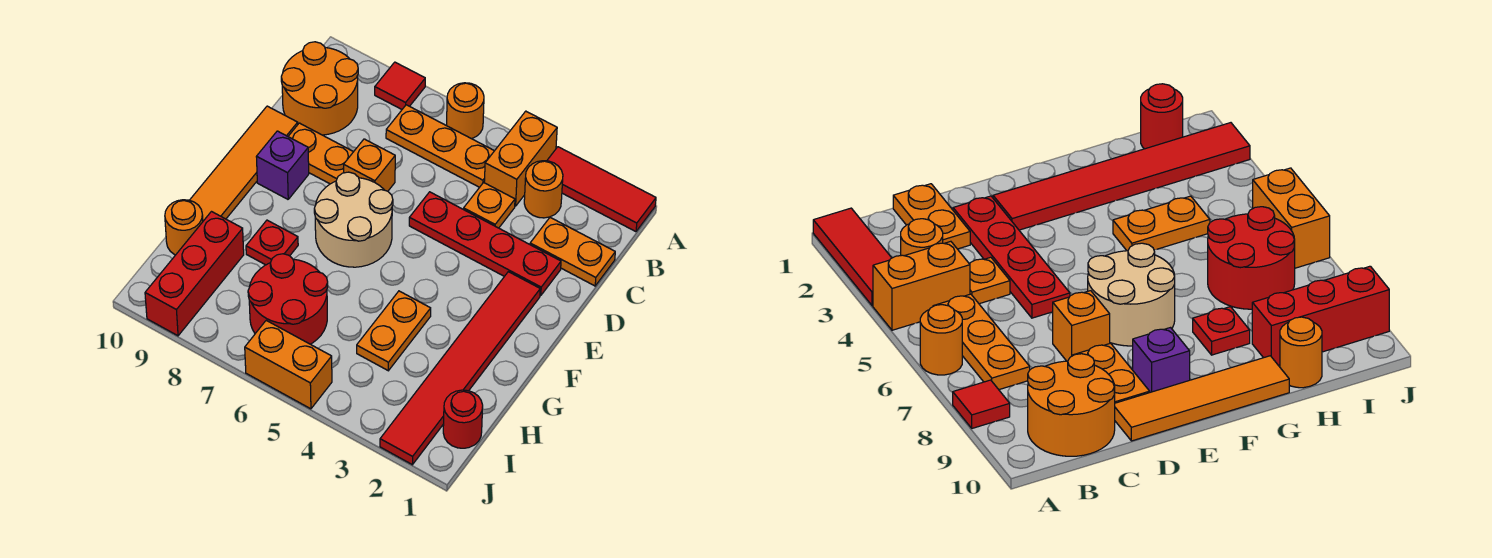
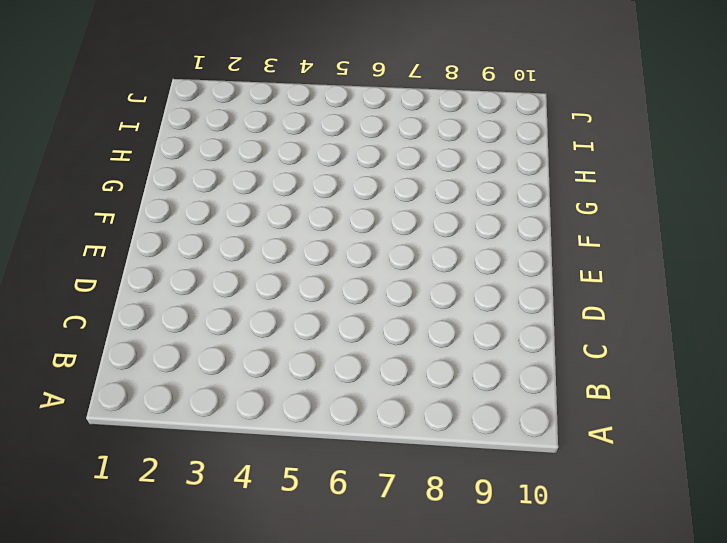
none -> red tile A1:A3 level 1
none -> orange brick A4:B4 level 1
none -> orange round brick A6 level 1

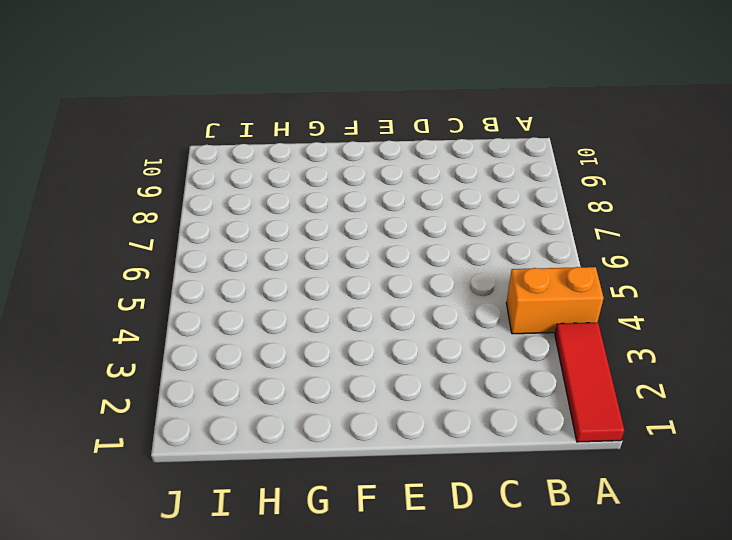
none -> orange round brick A6 level 1
none -> red tile A8 level 1
none -> orange round brick B3 level 1

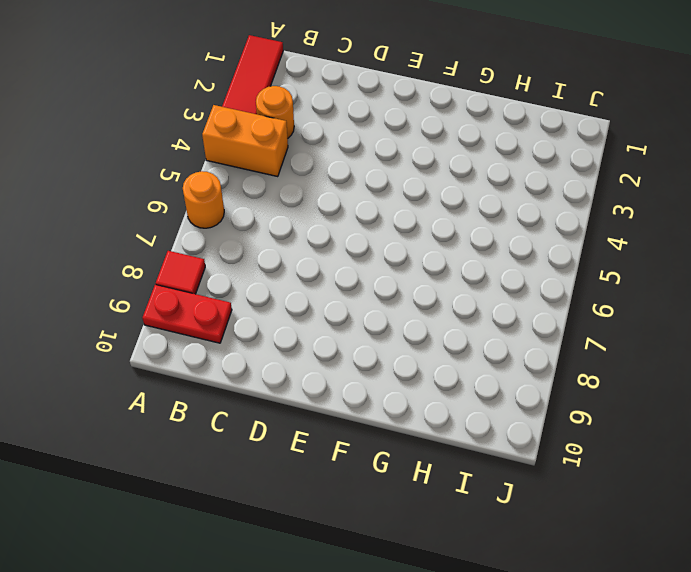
red plate A9:B9 level 1 -> orange round brick B9:C10 level 1
none -> orange plate B5:B7 level 1
none -> orange plate C1:C2 level 1
none -> orange plate C4 level 1

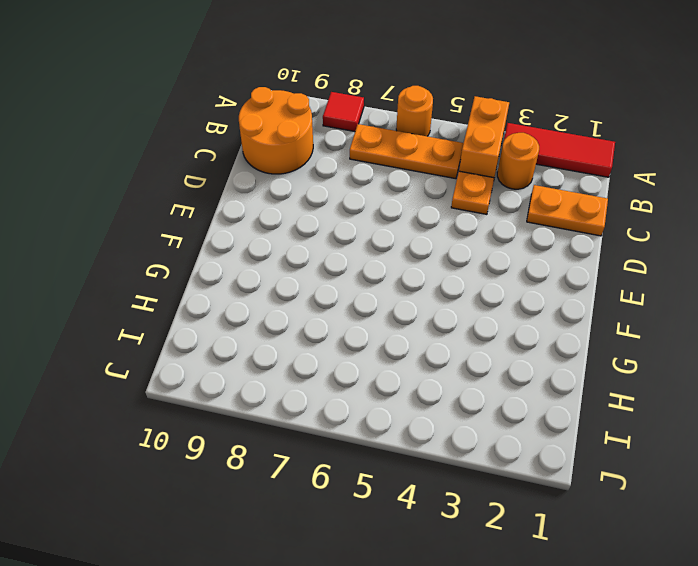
none -> red plate D2:D5 level 1
none -> orange brick D7 level 1
none -> orange plate D8:D9 level 1

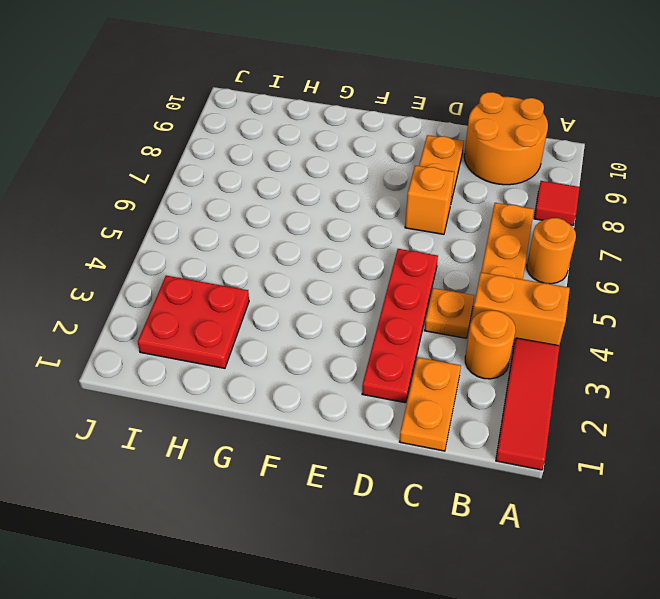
red plate H2:I3 level 1 -> red tile E2:J2 level 1
none -> orange tile D10:G10 level 1
none -> tan round brick E6:F7 level 1
none -> purple brick E9 level 1

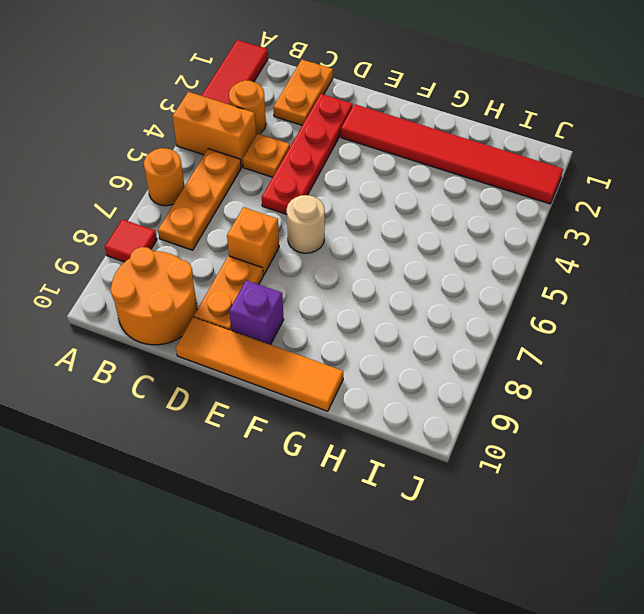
tan round brick E6 level 1 -> tan round brick E6:F7 level 1
none -> orange plate G4:H4 level 1
none -> red plate G8 level 1
none -> red round brick H6:I7 level 1

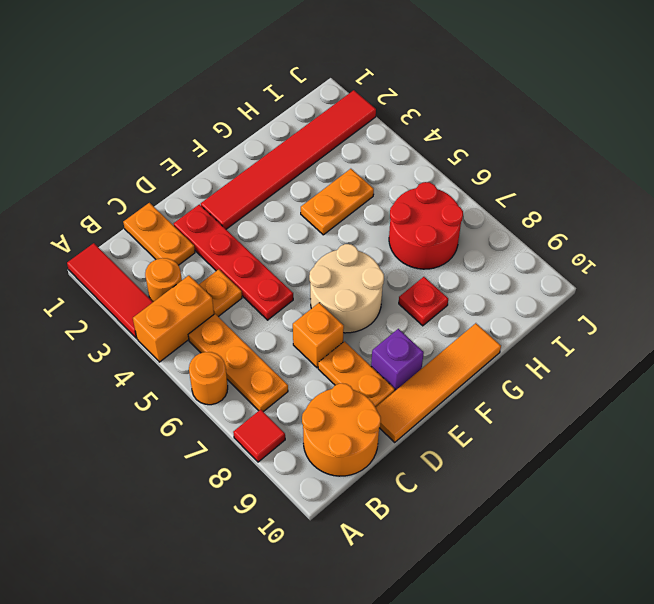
none -> red brick H9:J9 level 1
none -> orange round brick H10 level 1
none -> red round brick I1 level 1

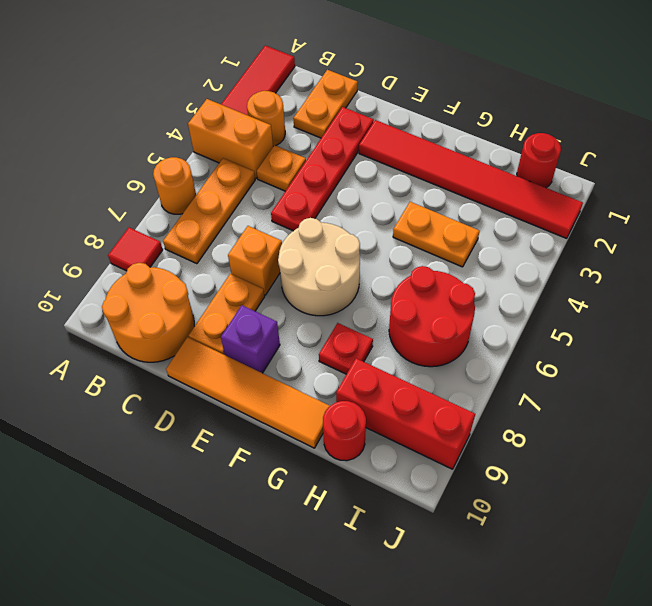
red round brick H10 level 1 -> orange round brick H10 level 1
none -> orange brick J5:J6 level 1

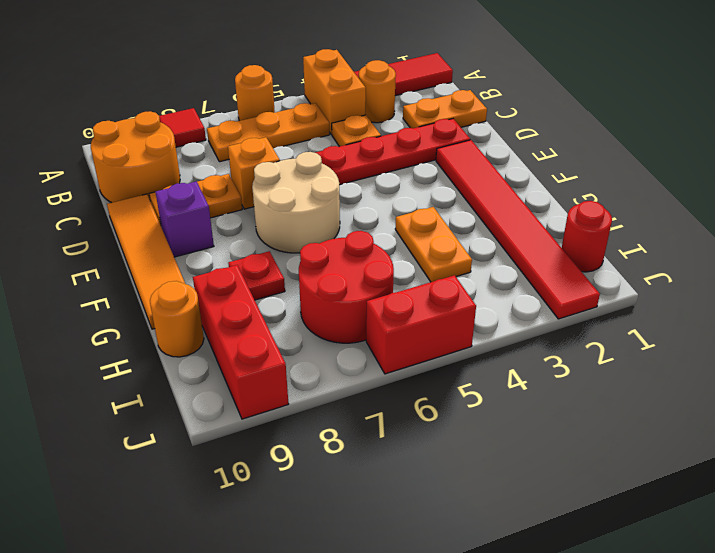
red brick J5:J6 level 1 -> orange brick J5:J6 level 1

